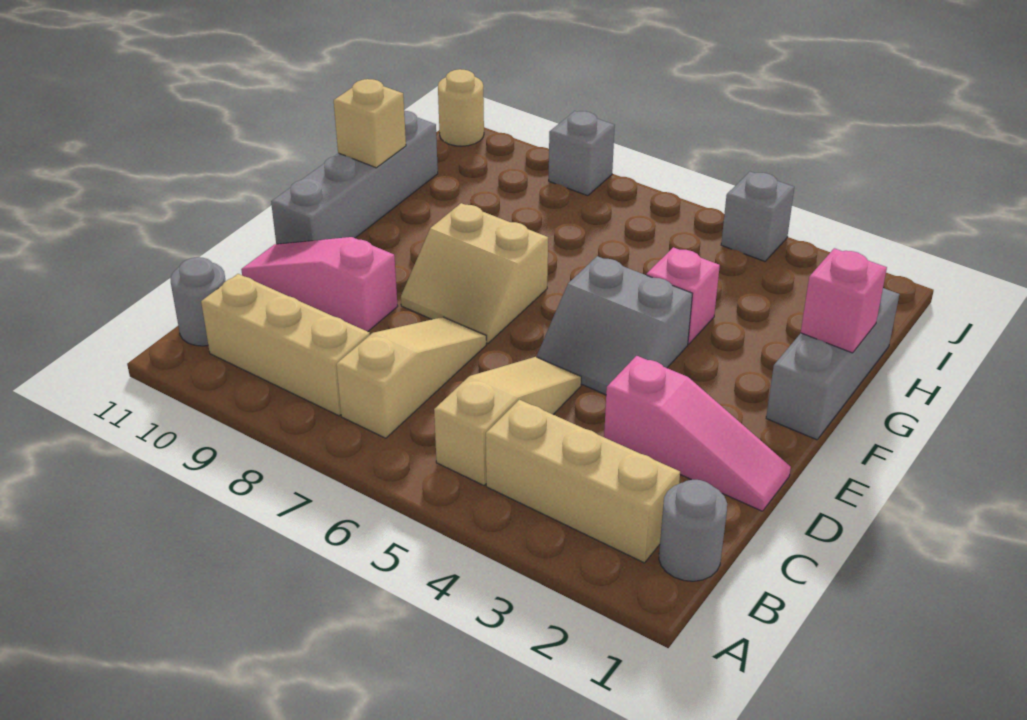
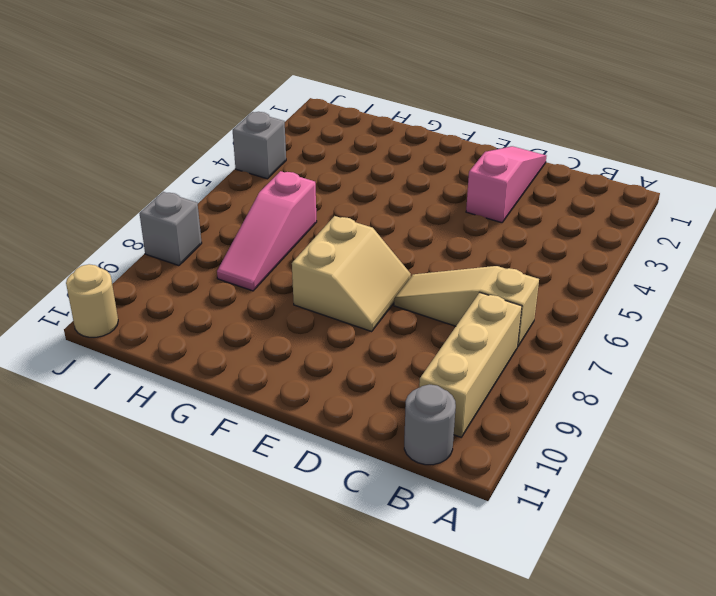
pink slope H6:H8 level 1 top 6 -> pink slope D9:D11 level 1 top 9
none -> grey round brick B1 level 1
none -> tan brick B2:B4 level 1
none -> tan slope B5:D5 level 1 top B

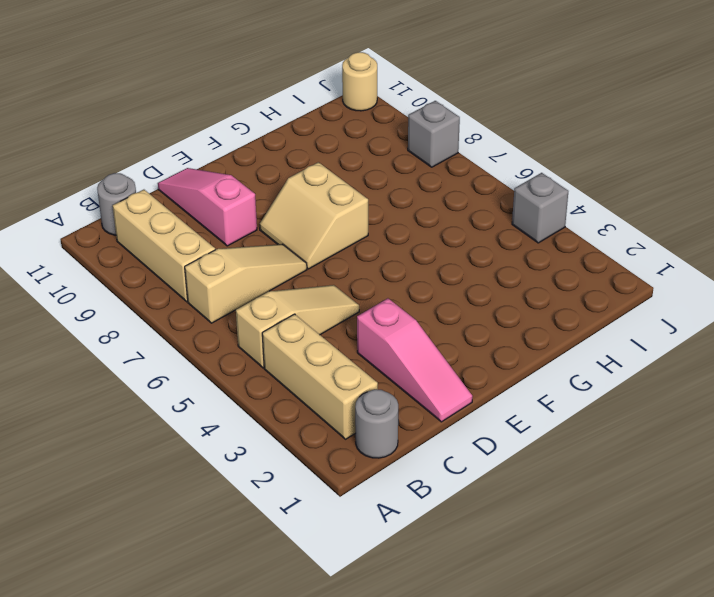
none -> grey slope E4:F5 level 1 top F
none -> grey brick E11:H11 level 1
none -> grey brick F1:H1 level 1

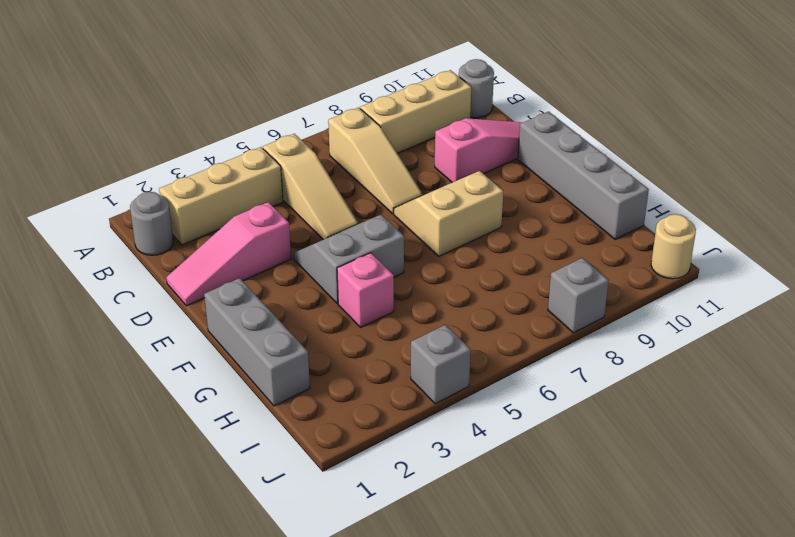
none -> pink brick G1 level 2
none -> tan brick G11 level 2

